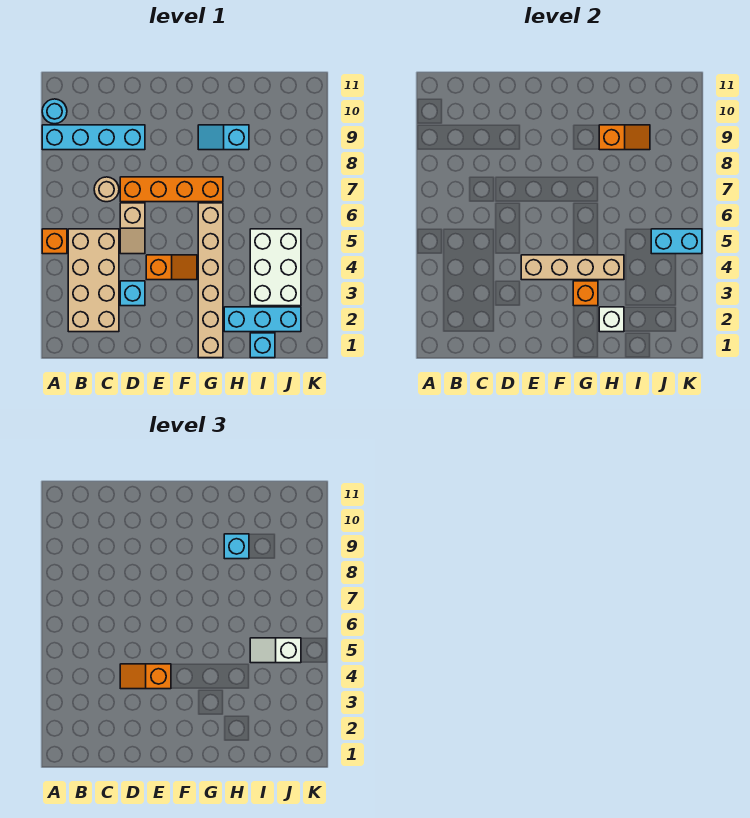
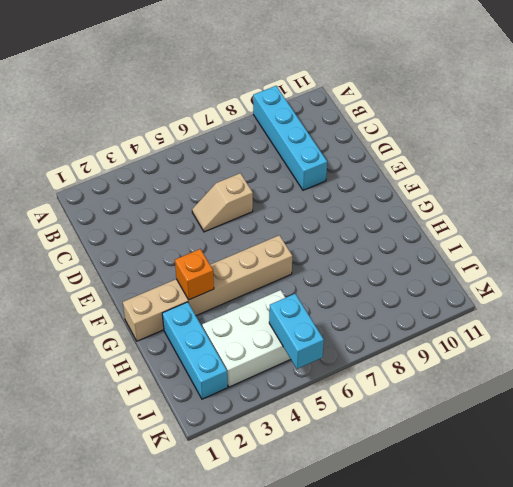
none -> orange brick A5 level 1
none -> cyan round brick A10 level 1
none -> tan brick B2:C5 level 1

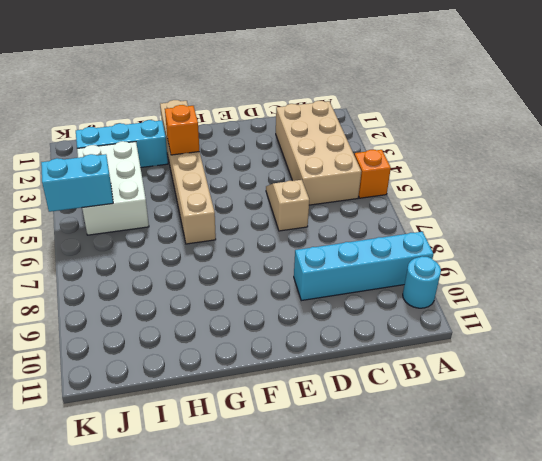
none -> tan round brick C7 level 1
none -> cyan brick D3 level 1
none -> orange brick D7:G7 level 1

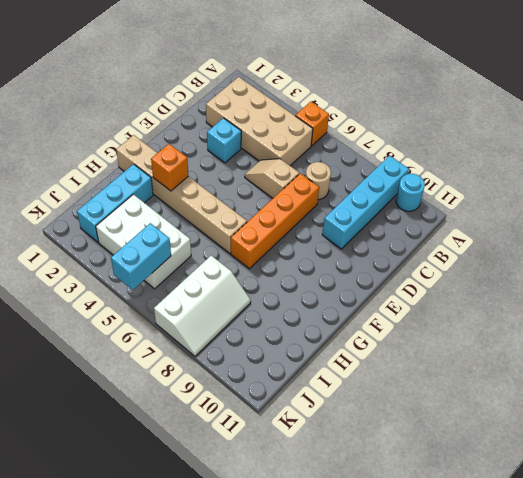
white slope I7:K8 level 1 top 7 -> none
none -> orange slope E4:F4 level 1 top E
none -> cyan slope G9:H9 level 1 top H
none -> cyan brick I1 level 1

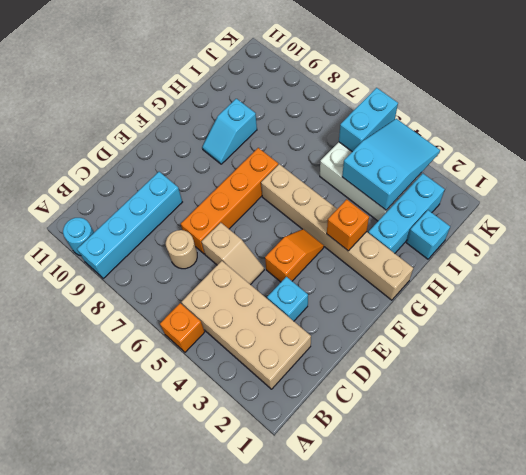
cyan slope I3:K4 level 2 top I -> none
none -> tan brick E4:H4 level 2
none -> white brick H2 level 2
none -> orange slope H9:I9 level 2 top H

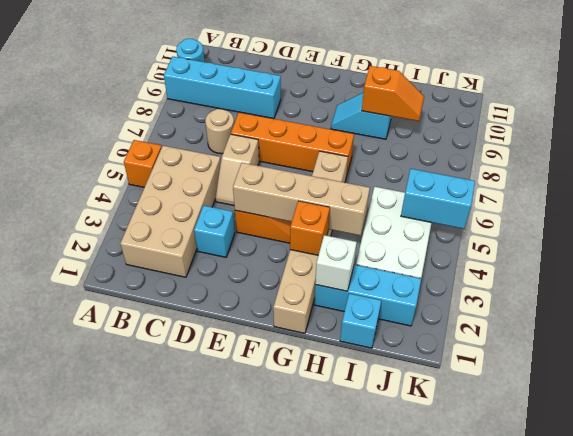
none -> orange slope D4:E4 level 3 top E
none -> cyan brick H9 level 3
none -> white slope I5:J5 level 3 top J

